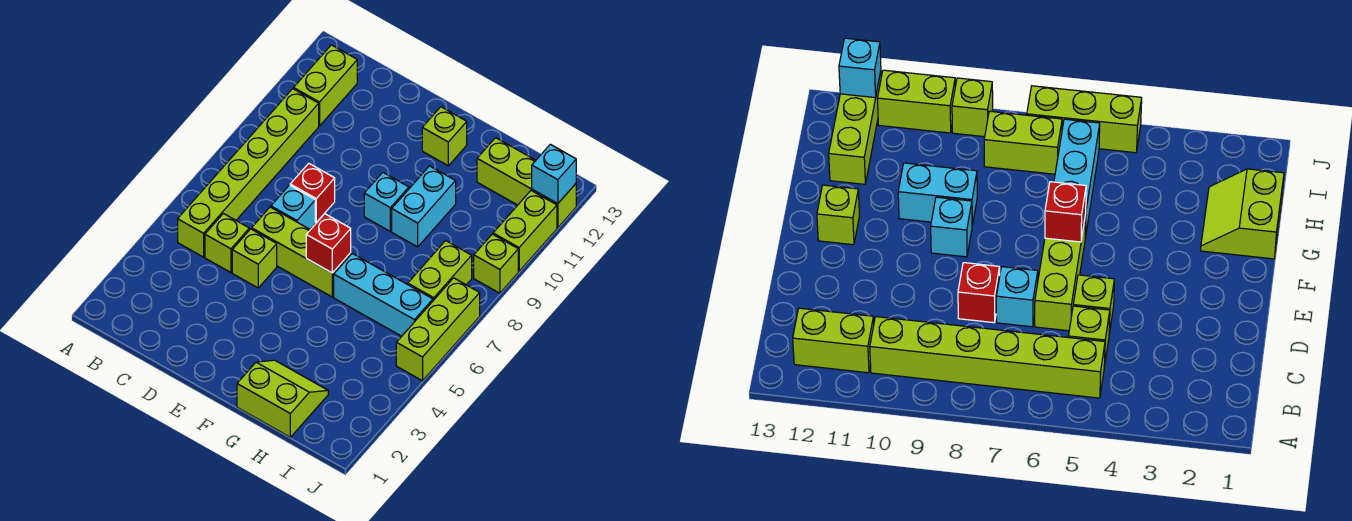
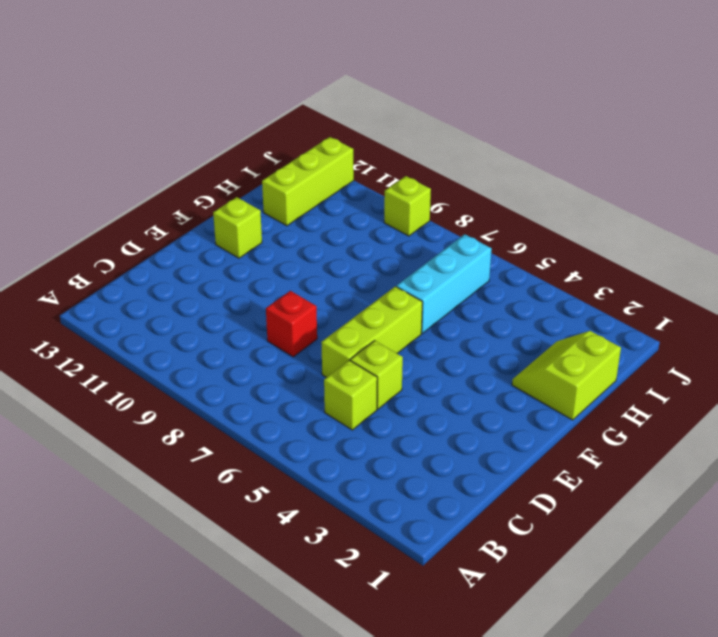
none -> lime brick B5:B10 level 1
none -> lime brick B11:B12 level 1
none -> cyan brick D7 level 1

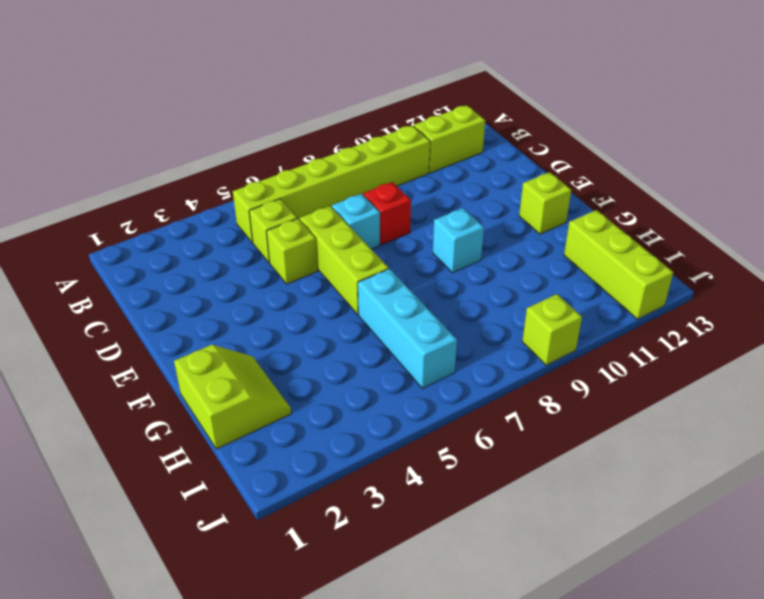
none -> cyan brick G9:G10 level 1
none -> lime brick I7:I8 level 1
none -> lime brick J5:J7 level 1

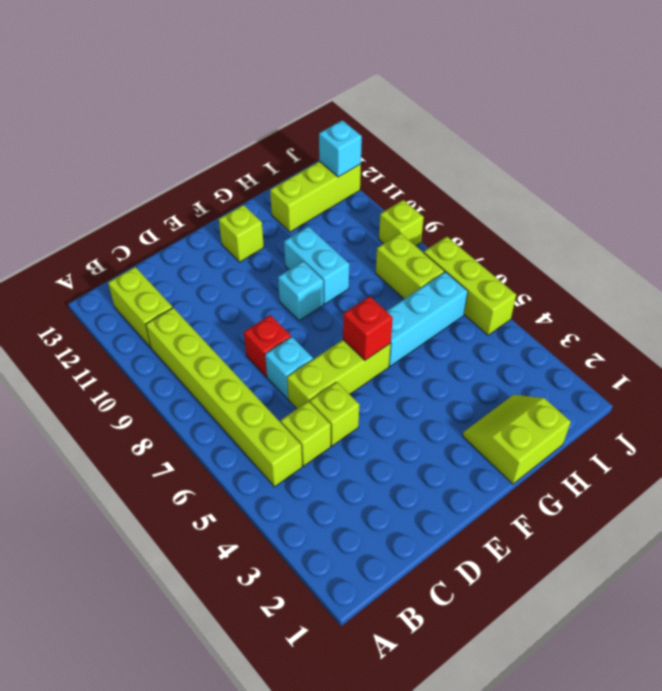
none -> lime brick J10:J11 level 1

